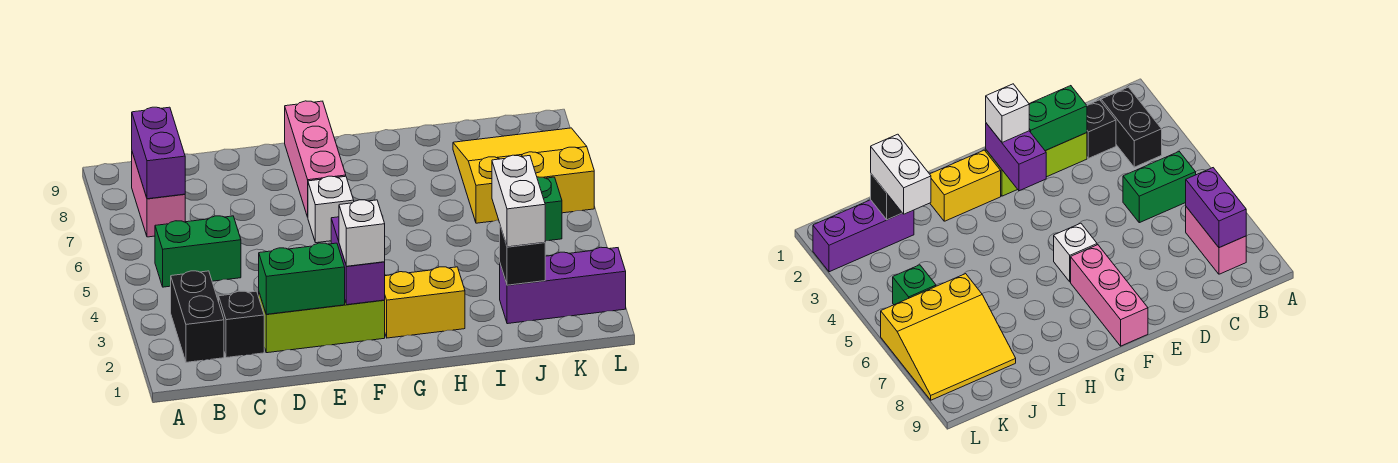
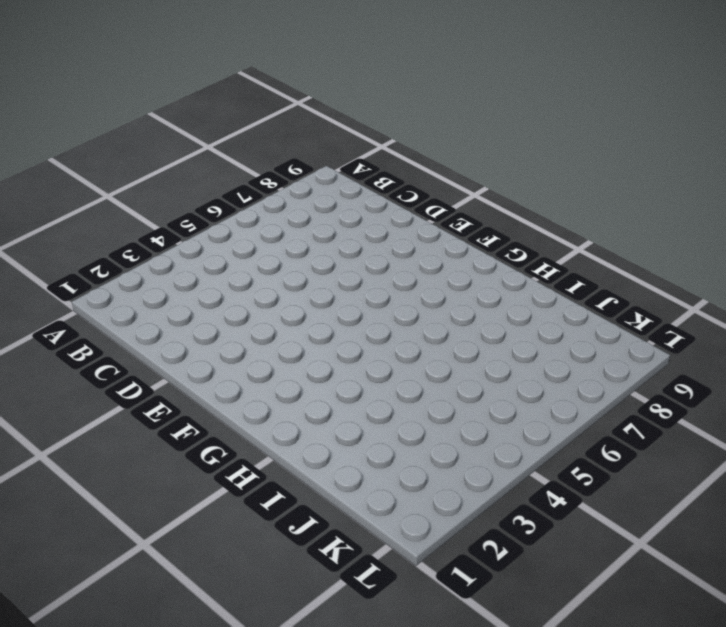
none -> black brick B2:B3 level 1
none -> green brick B5:C5 level 1
none -> pink brick B7:B8 level 1

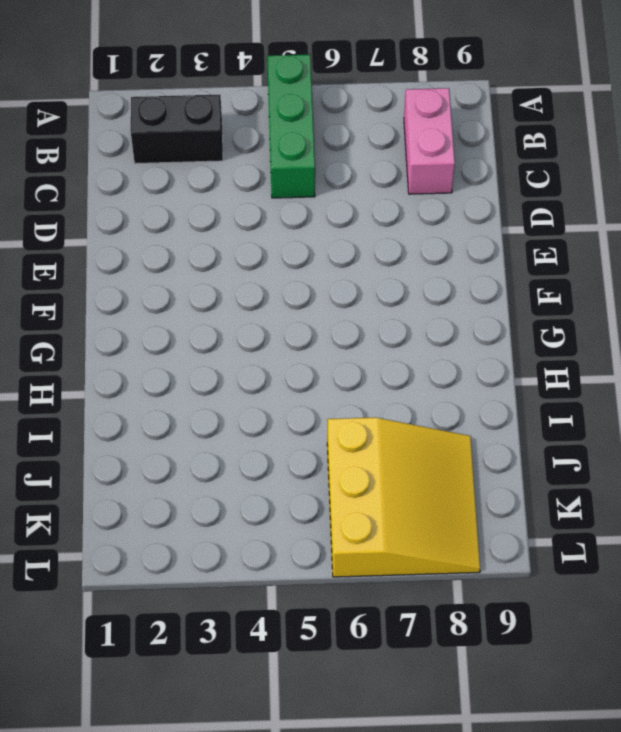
green brick A5:C5 level 1 -> green brick B5:C5 level 1
pink brick B8:C8 level 1 -> pink brick B7:B8 level 1
none -> black brick C2 level 1
none -> lime brick D2:F2 level 1
none -> white brick F6 level 1

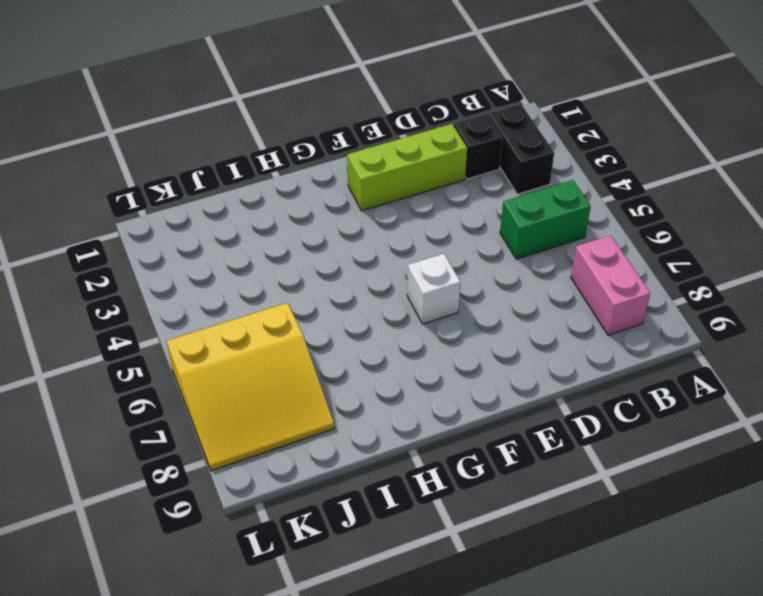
none -> pink brick F7:F9 level 1
none -> yellow brick G2:H2 level 1
none -> purple brick J2:L2 level 1

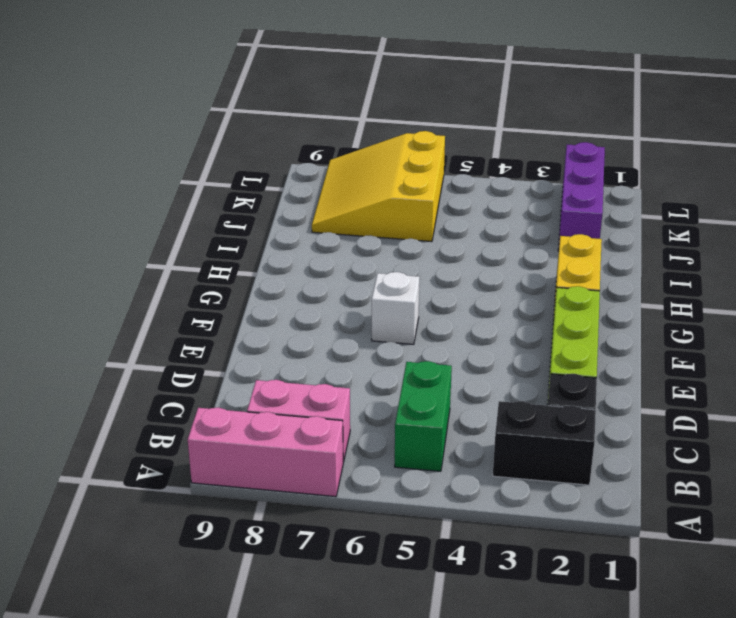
pink brick A7:A9 level 1 -> pink brick F7:F9 level 1
none -> green brick K5 level 1
none -> purple brick B7:B8 level 2
none -> green brick D2:E2 level 2

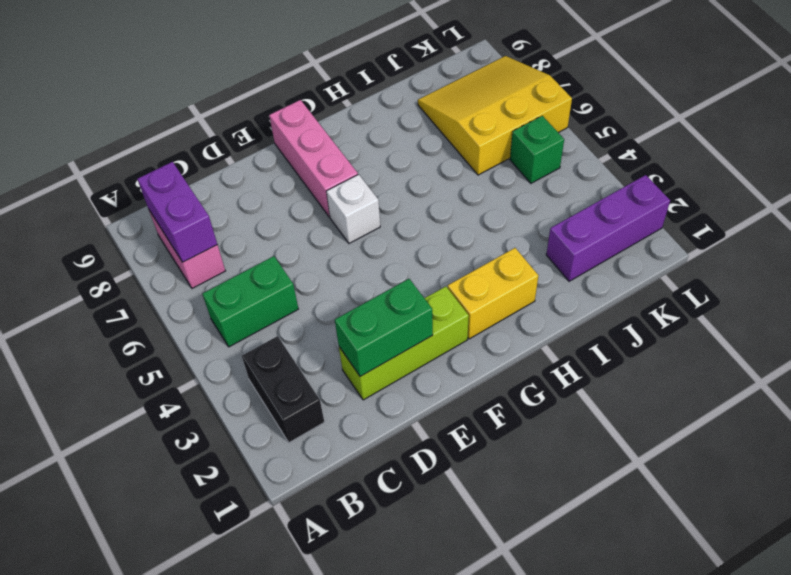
none -> black brick C2 level 1
none -> purple brick F2:F3 level 2
none -> black brick J2 level 2

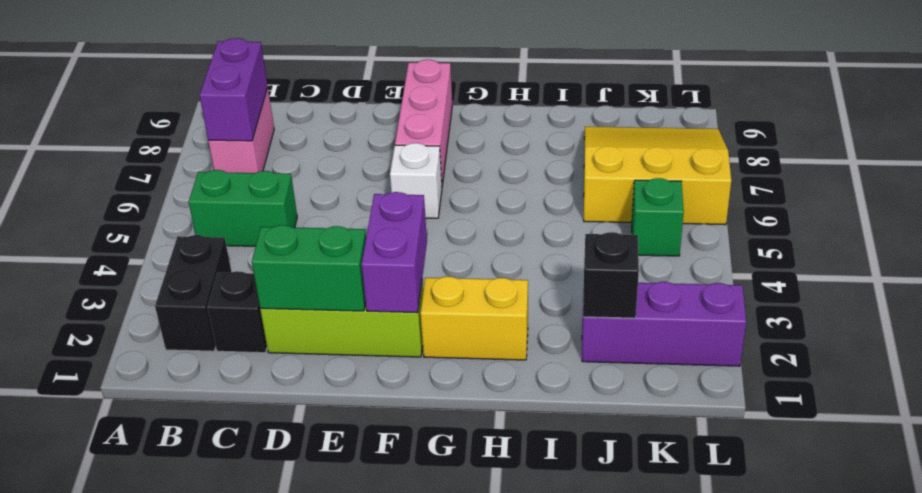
none -> white brick F2 level 3
none -> white brick J2:J3 level 3

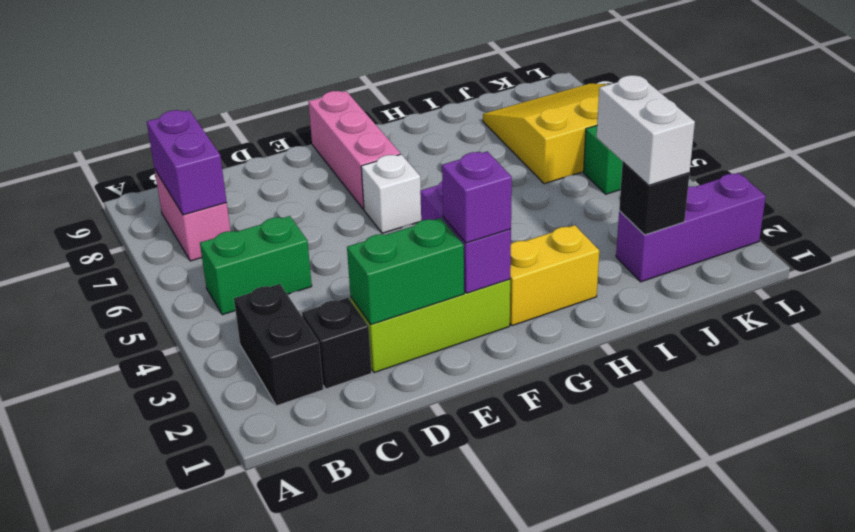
purple brick F2 level 3 -> white brick F2 level 3

